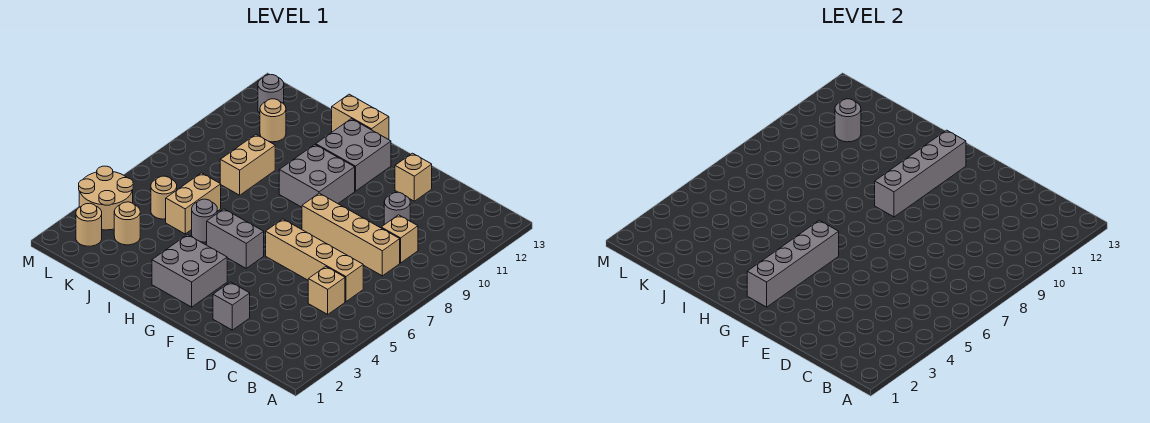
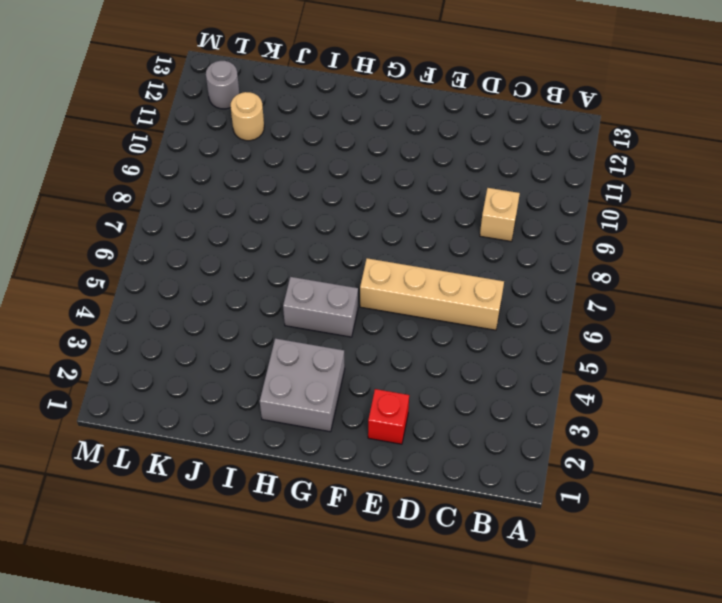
red brick E2 level 1 -> grey brick E2 level 1
none -> tan brick C5 level 1
none -> tan brick C8:F8 level 1
none -> grey round brick D10 level 1

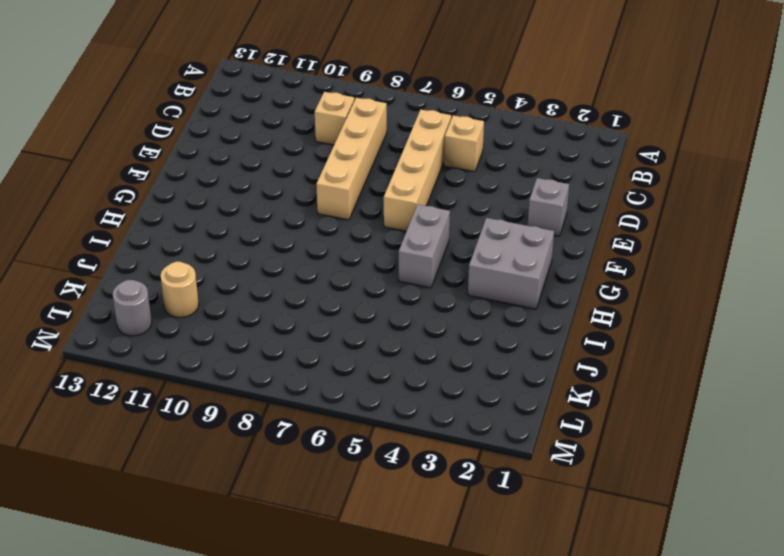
none -> grey round brick D10 level 1
none -> tan brick E12 level 1
none -> grey brick G9:H10 level 1

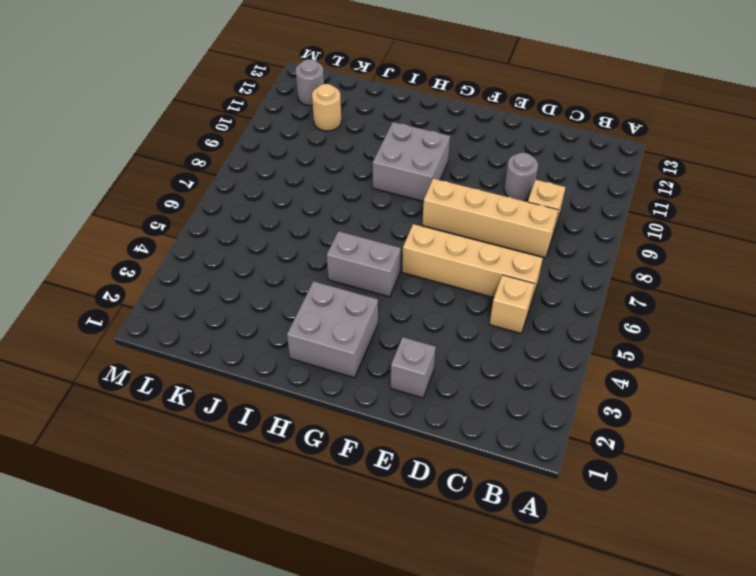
none -> tan brick E12 level 1
none -> grey brick G11:H12 level 1
none -> tan brick H13:I13 level 1

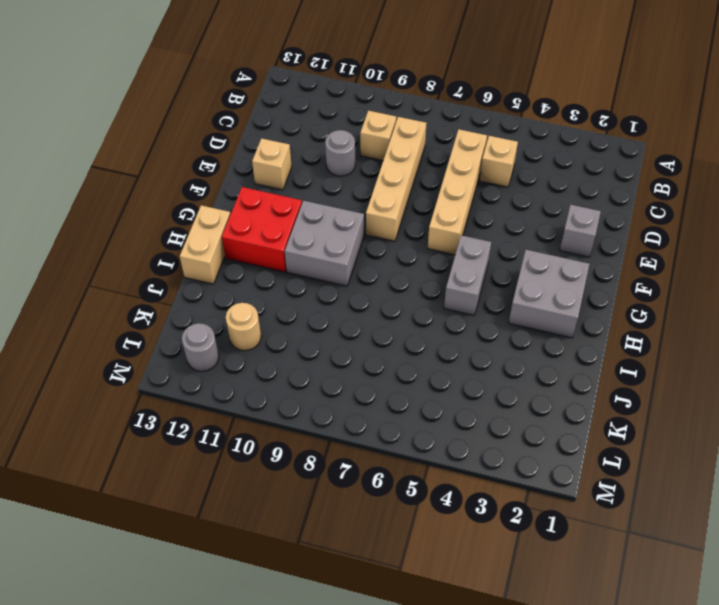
red brick G11:H12 level 1 -> grey brick G11:H12 level 1
none -> grey round brick I5 level 1
none -> tan brick J5:J6 level 1
none -> tan brick J8:J9 level 1

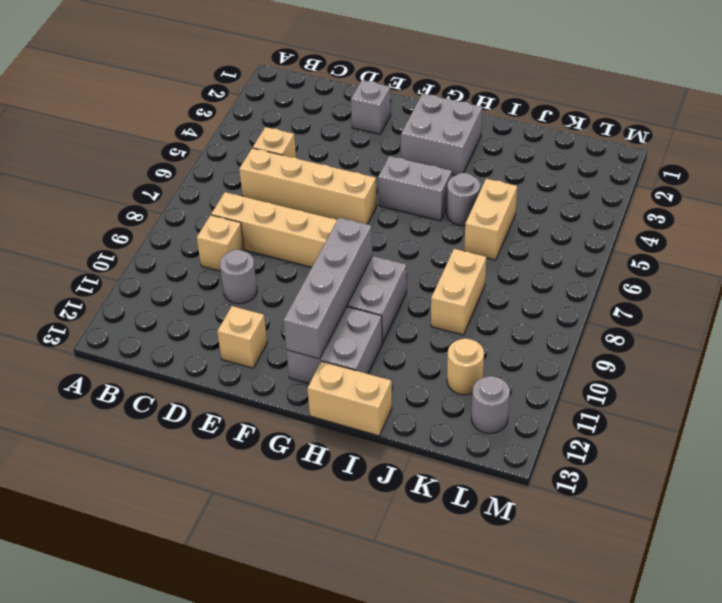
none -> tan round brick K3 level 1
none -> tan round brick K5 level 1
none -> tan round brick L2 level 1

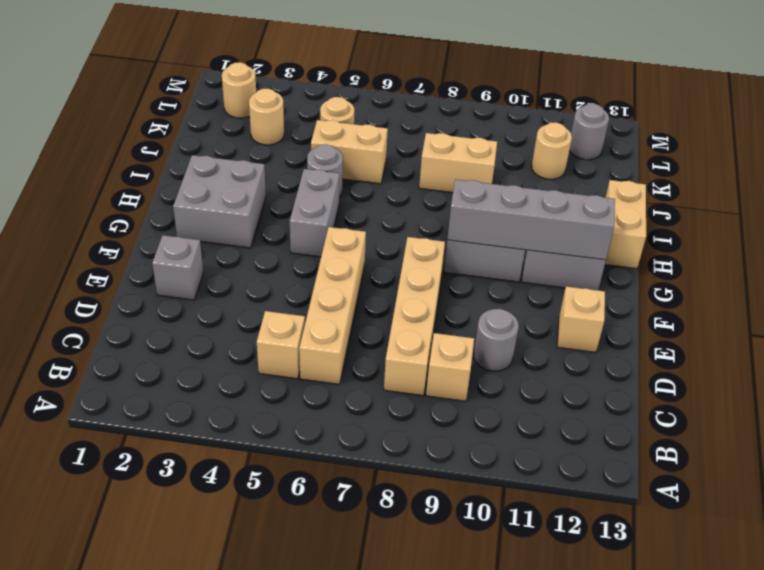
none -> tan round brick L3:M4 level 1
none -> grey brick G2:G5 level 2
none -> grey round brick K11 level 2

